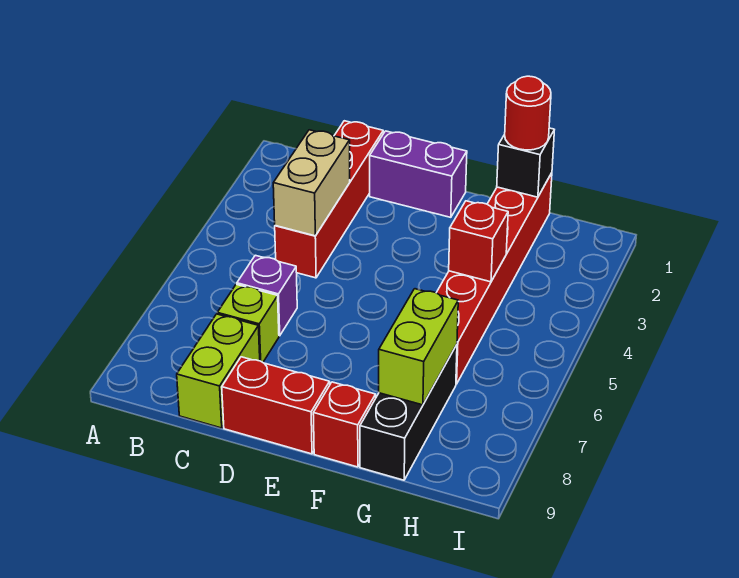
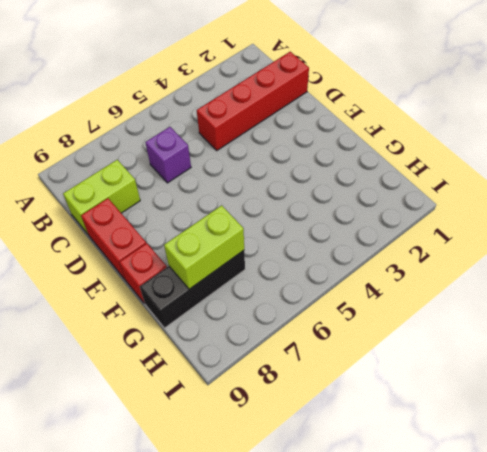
none -> lime brick C7 level 1
none -> purple brick D1:E1 level 1
none -> red brick G1:G6 level 1

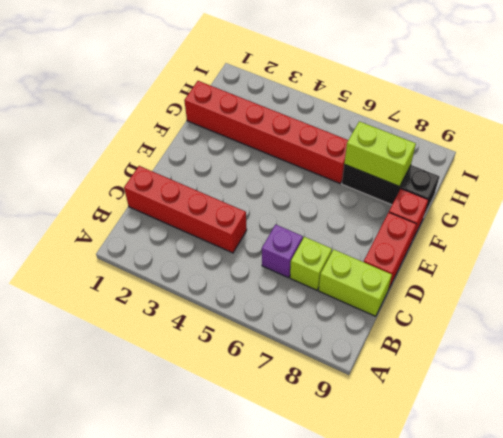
none -> purple brick D1:E1 level 1
none -> tan brick C3:C4 level 2
none -> black brick G1 level 2

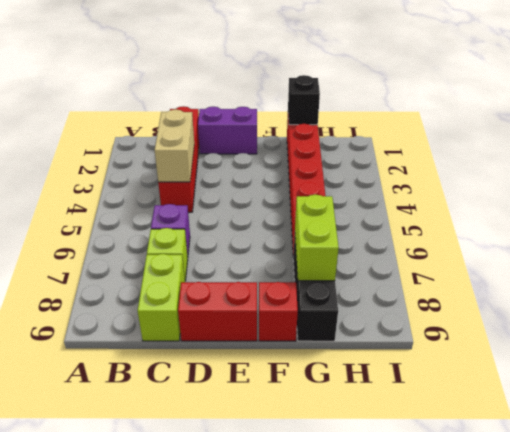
none -> red brick G4 level 2
none -> red round brick G1 level 3

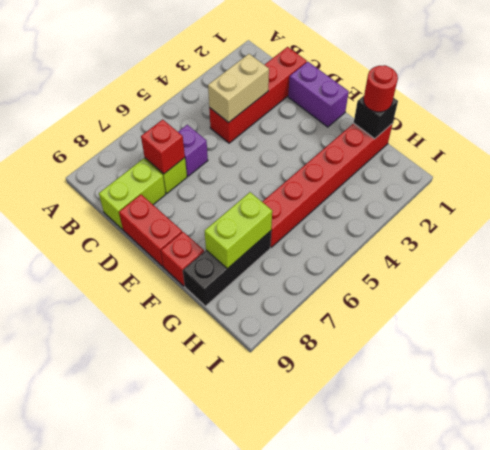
red brick C7 level 2 -> red brick G4 level 2

